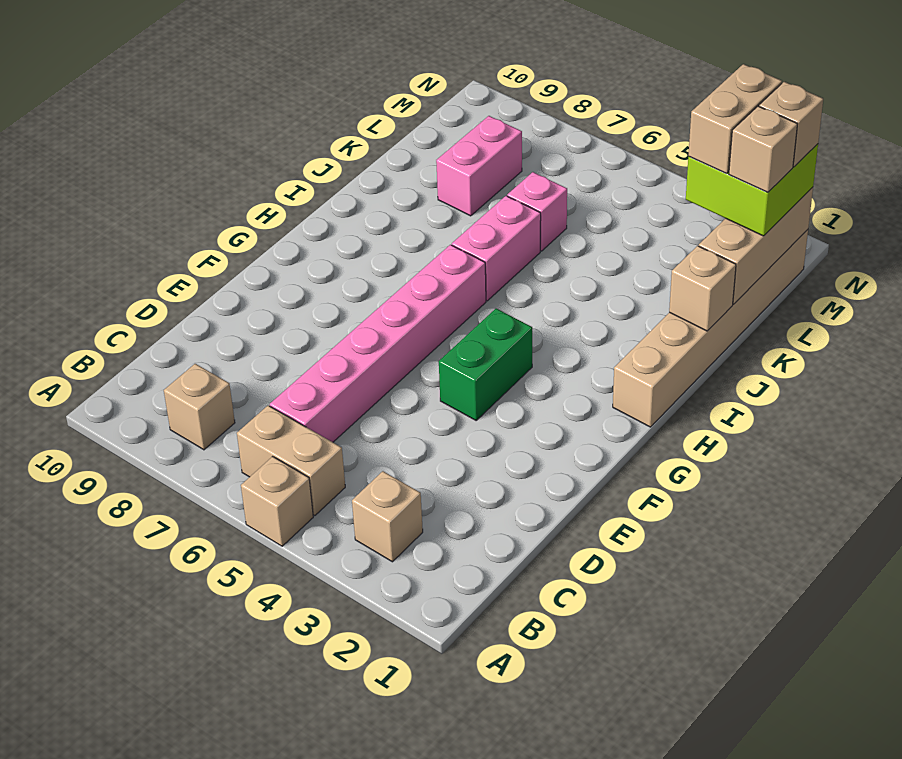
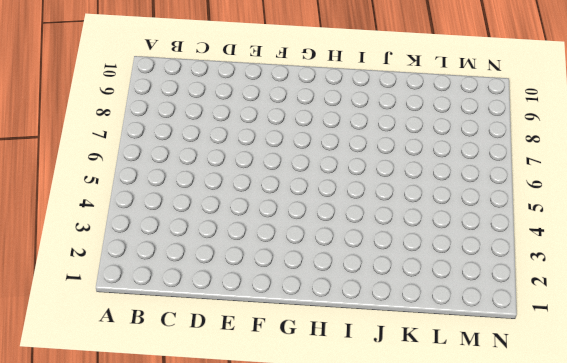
none -> tan brick A5 level 1
none -> tan brick B3 level 1
none -> tan brick B5:B6 level 1

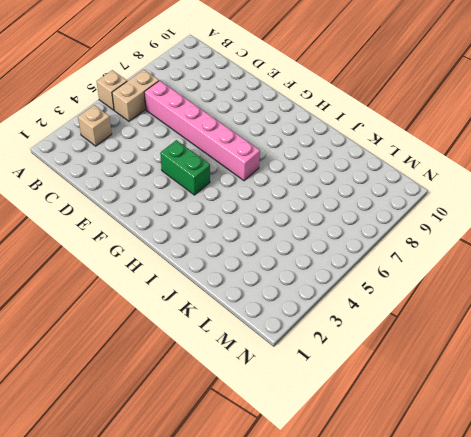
none -> tan brick B8 level 1
none -> tan brick H1:M1 level 1
none -> pink brick I6:J6 level 1

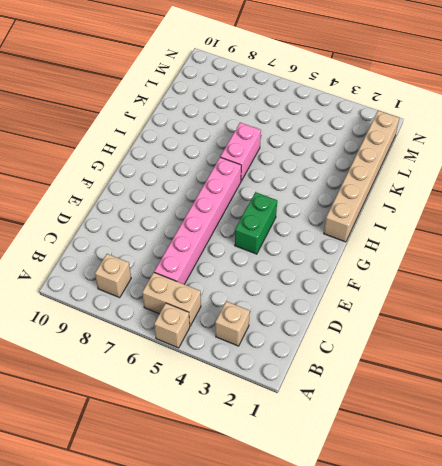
none -> pink brick K6 level 1
none -> pink brick K8:L8 level 1
none -> tan brick J1 level 2

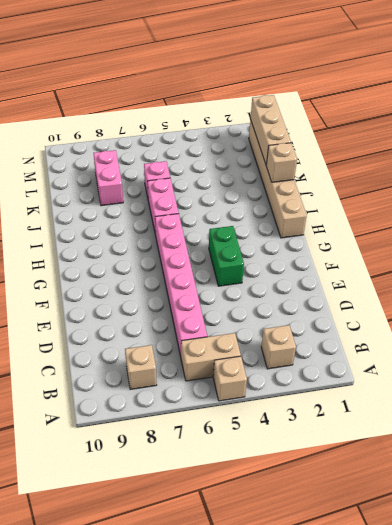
none -> lime brick L1:M2 level 3
none -> tan brick L1 level 4
none -> tan brick L2:M2 level 4

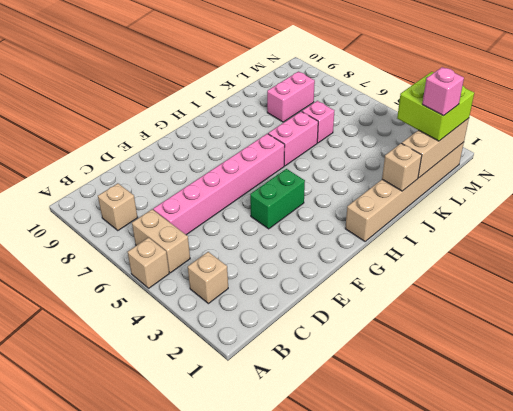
pink brick L1 level 4 -> tan brick L1 level 4
none -> tan brick L2:M2 level 4
none -> tan brick M1 level 4

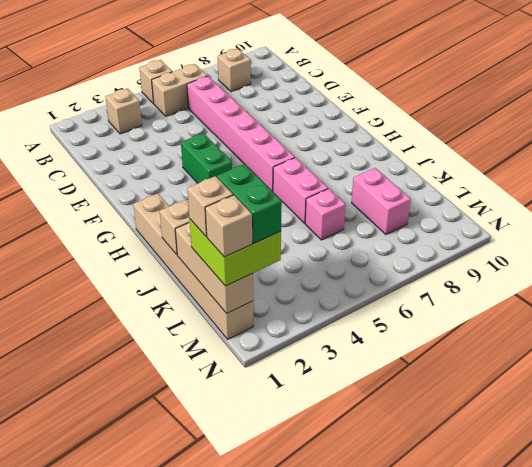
green brick L2:M2 level 4 -> tan brick L2:M2 level 4

